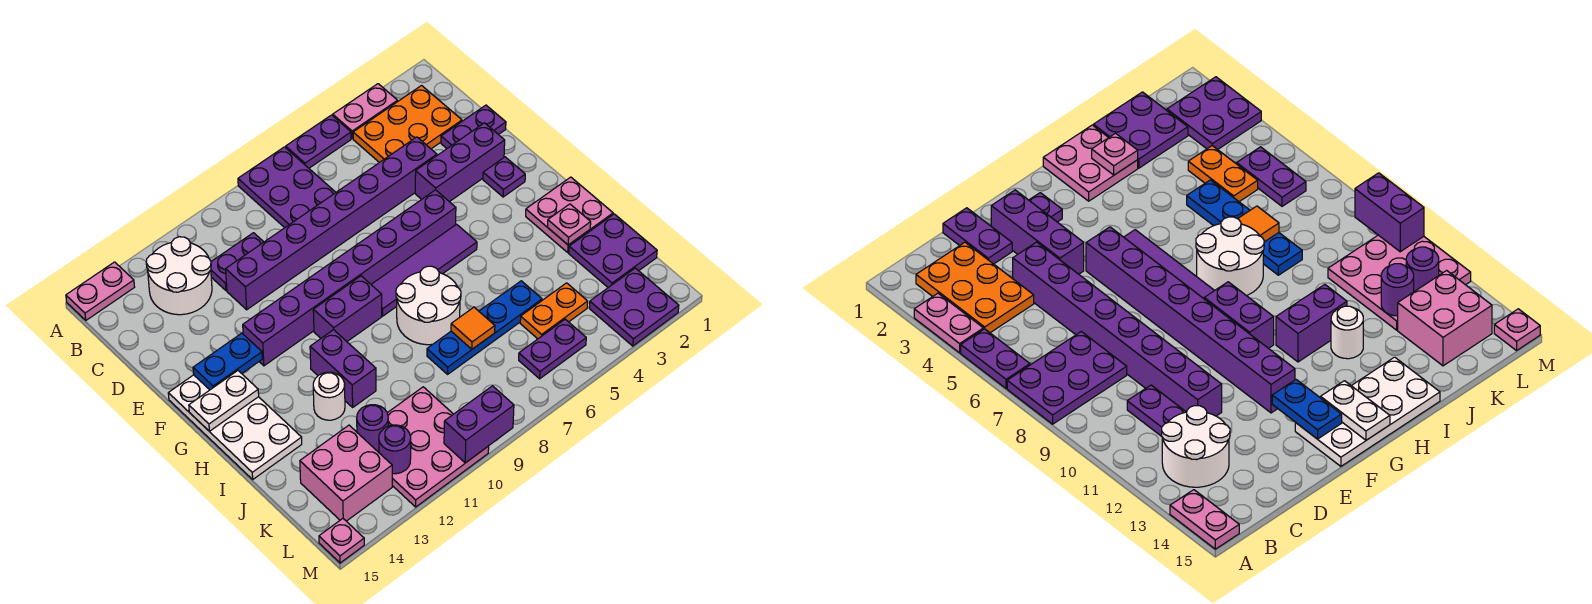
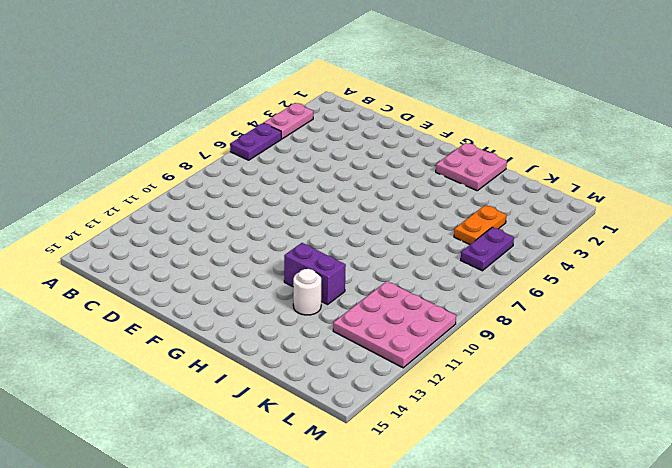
none -> purple plate A7:C8 level 1
none -> pink plate A14:A15 level 1
none -> orange plate B2:C4 level 1
none -> white round brick B12:C13 level 1

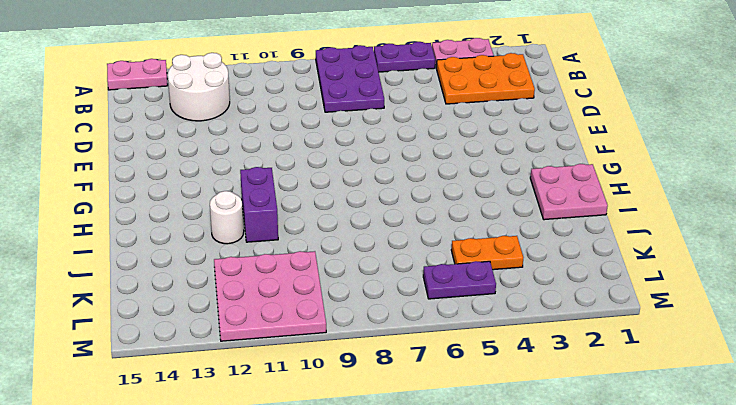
none -> purple plate C10:C11 level 1
none -> purple plate D1:D2 level 1
none -> purple brick D4:D11 level 1
none -> purple brick E2:E4 level 1

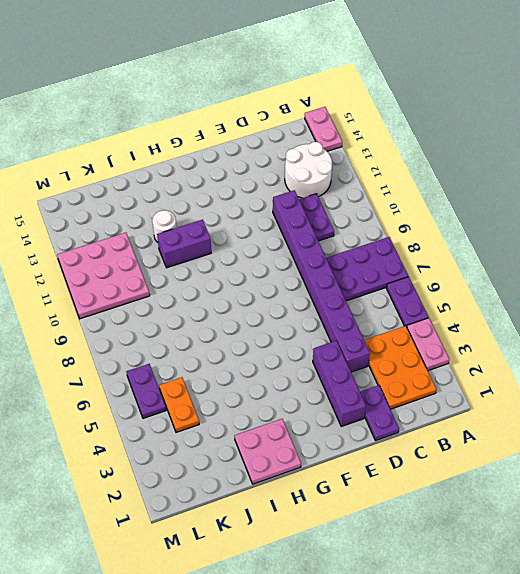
none -> purple plate F2 level 1
none -> purple brick F5:F12 level 1
none -> white plate F14:I15 level 1
none -> purple tile G5:G8 level 1

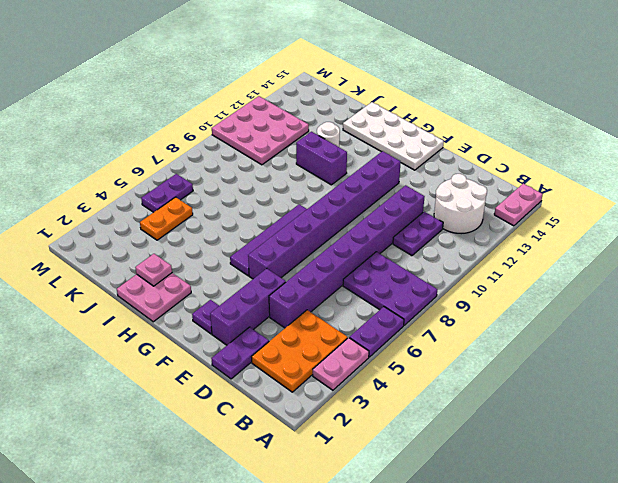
none -> purple brick G9:G10 level 1
none -> white round brick H7:I8 level 1
none -> purple plate J1:K2 level 1
none -> blue plate J5:J8 level 1

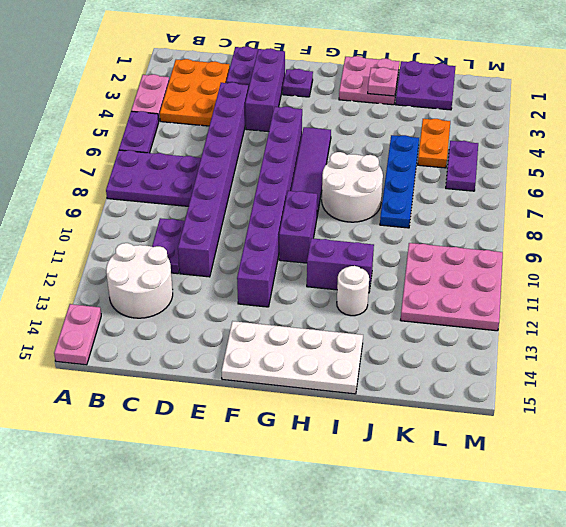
none -> pink brick K13:L14 level 1
none -> purple plate L2:M3 level 1
none -> pink plate M15 level 1
none -> blue plate F13:F14 level 2

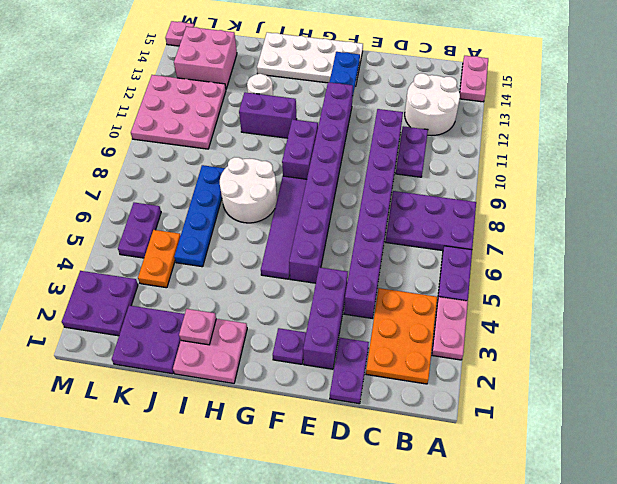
none -> white plate G14:G15 level 2
none -> orange tile J7 level 2
none -> purple round brick K12 level 2
none -> purple round brick L12 level 2

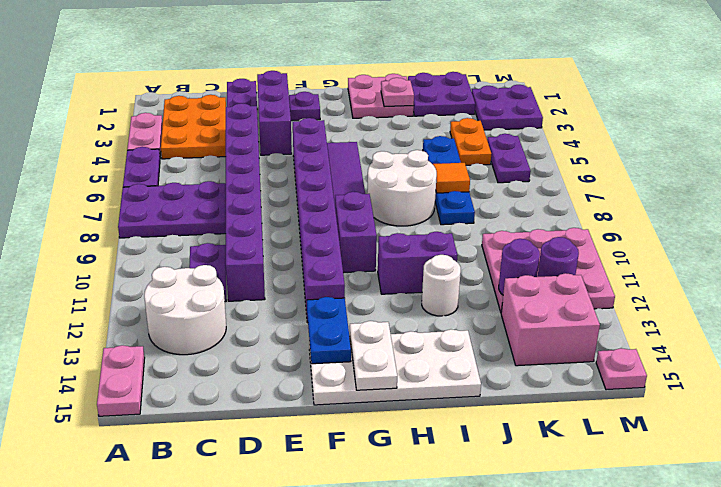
none -> purple brick M9:M10 level 2

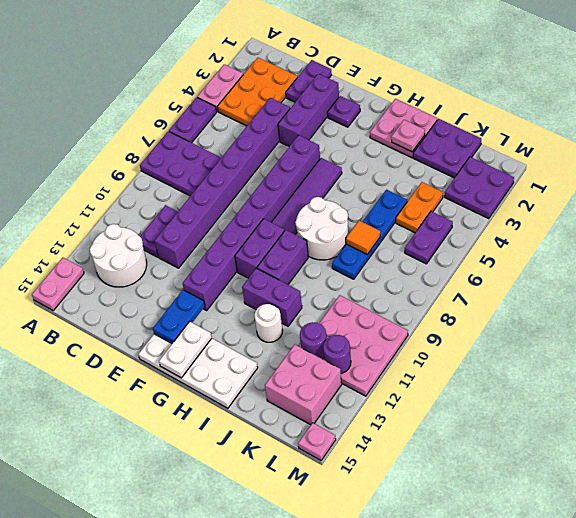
purple brick H9:H10 level 1 -> purple brick M9:M10 level 2

